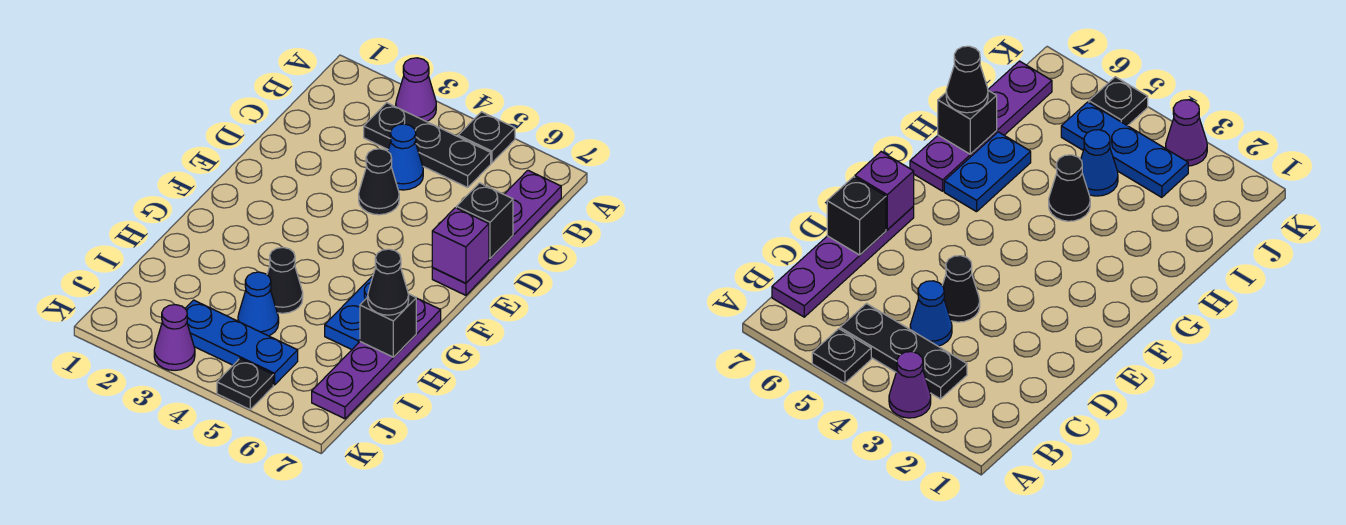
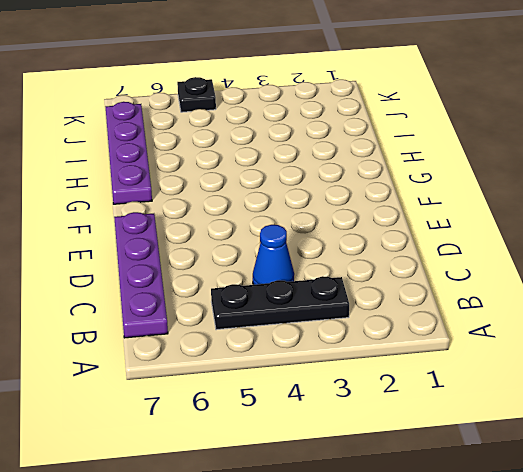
none -> purple cone A3 level 1
none -> black plate A5 level 1
none -> black cone D4 level 1

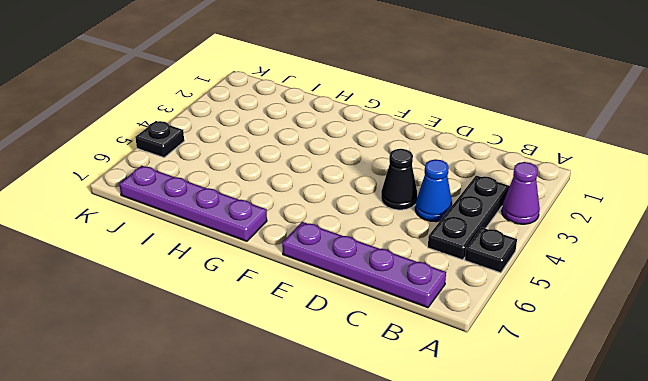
none -> blue plate G6:H6 level 1
none -> black cone H4 level 1
none -> blue cone I4 level 1

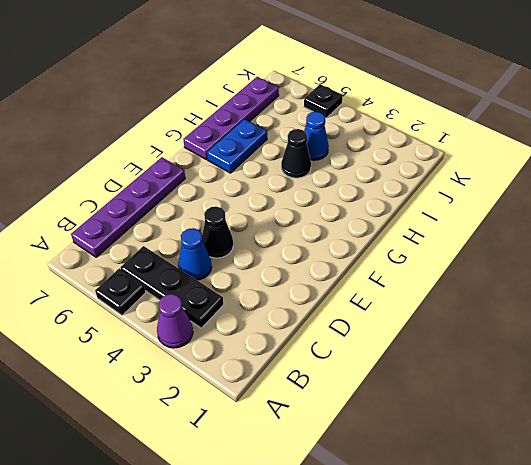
none -> blue plate J3:J5 level 1
none -> purple cone K3 level 1
none -> black brick D7 level 2

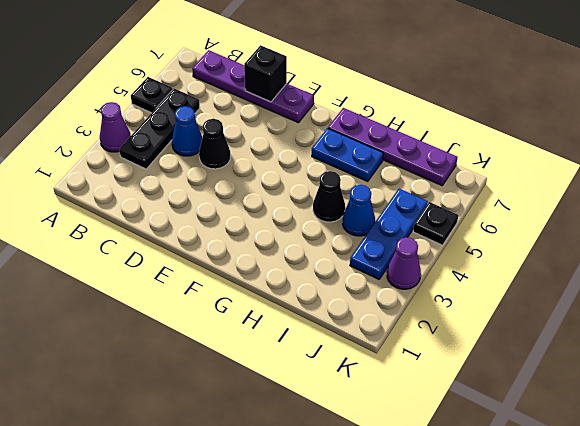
none -> purple brick E7 level 2
none -> black brick H7 level 2
none -> black cone H7 level 3

